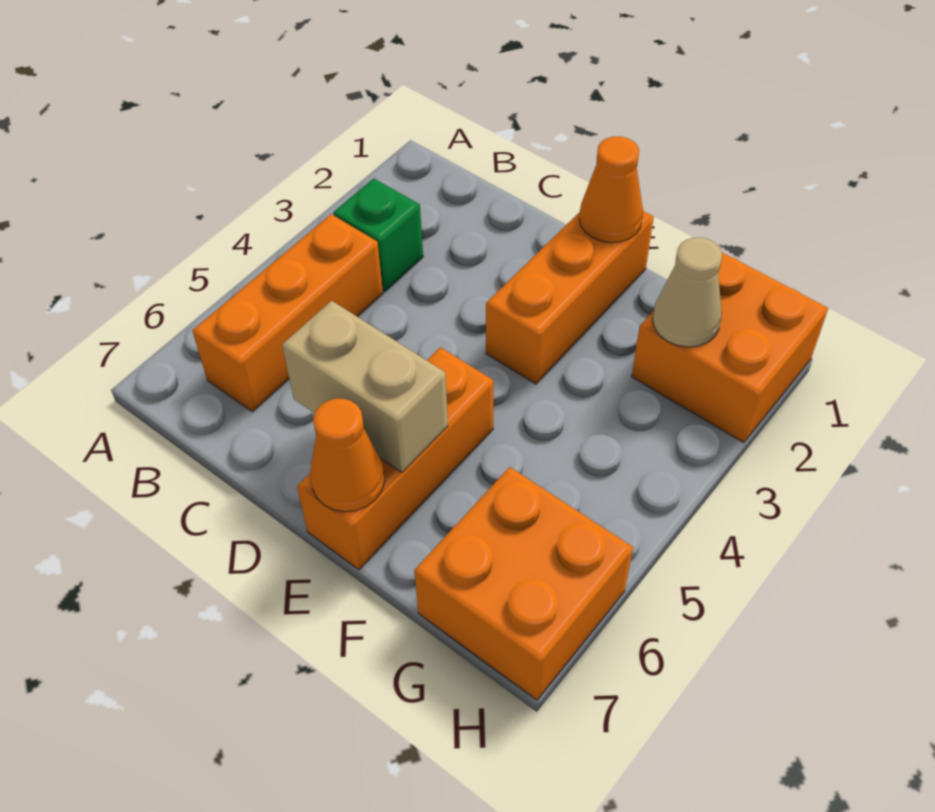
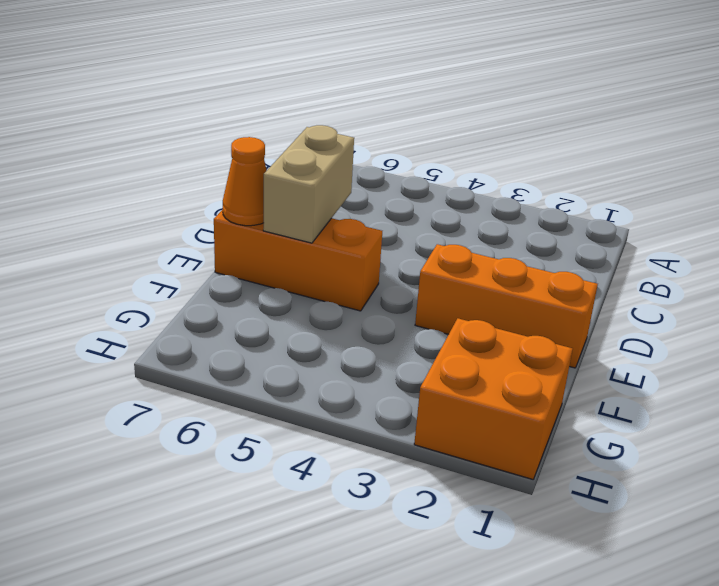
none -> green brick B3 level 1
none -> orange brick B4:B6 level 1

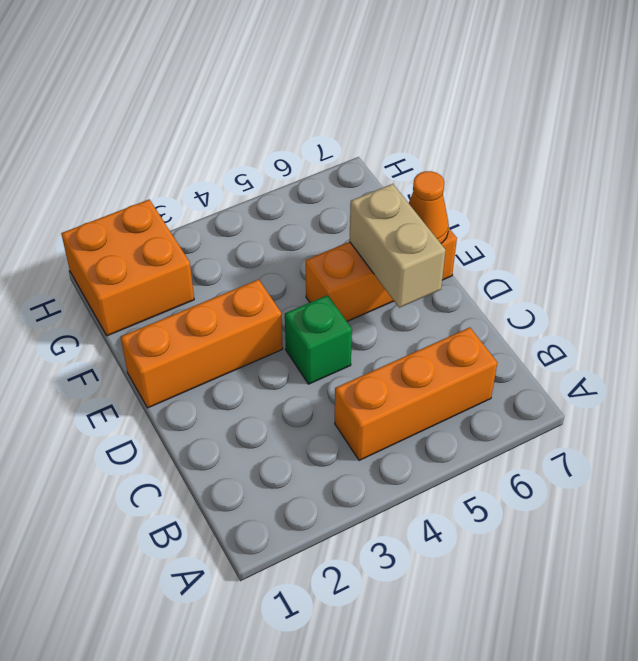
green brick D4 level 1 -> green brick B3 level 1
none -> orange brick G6:H7 level 1
none -> orange cone E1 level 2

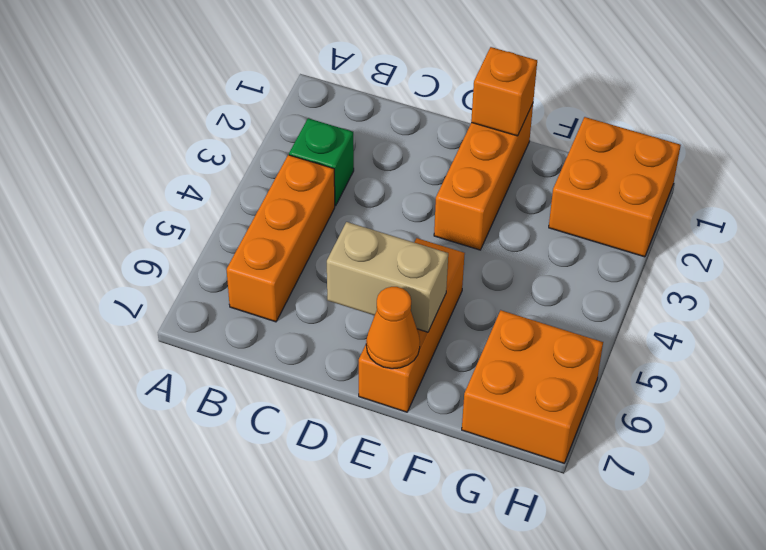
orange brick E1 level 2 -> orange cone E1 level 2
none -> tan cone G2 level 2

